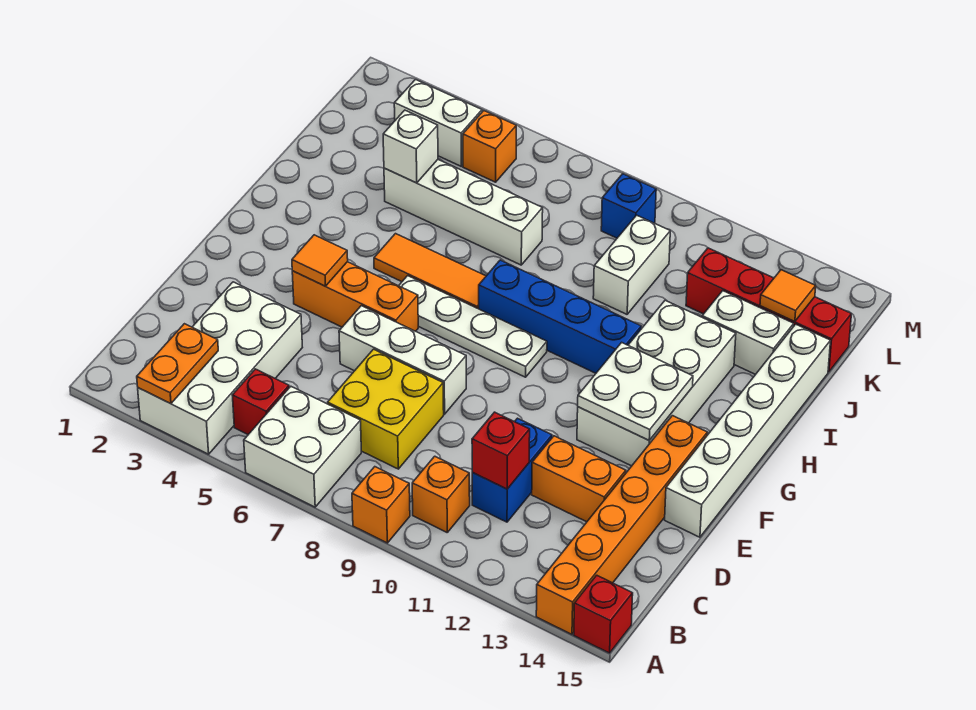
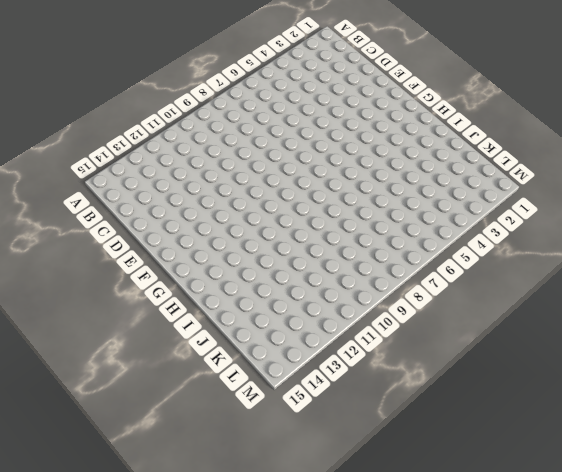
none -> white brick A3:D4 level 1
none -> white brick A6:B7 level 1
none -> orange brick A9 level 1
none -> orange brick A14:F14 level 1

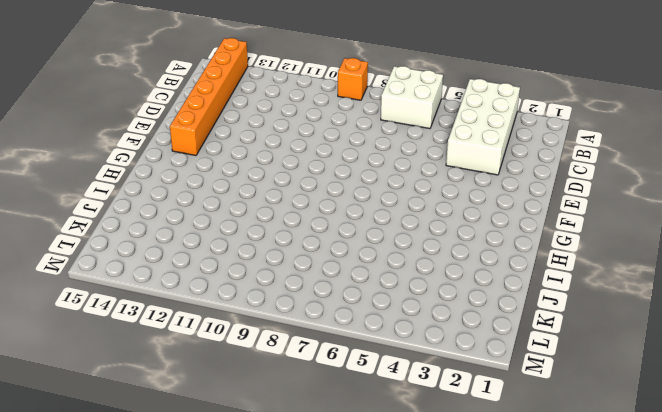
none -> red brick A15 level 1
none -> red brick B5 level 1
none -> orange brick B10 level 1
none -> yellow brick C7:D8 level 1

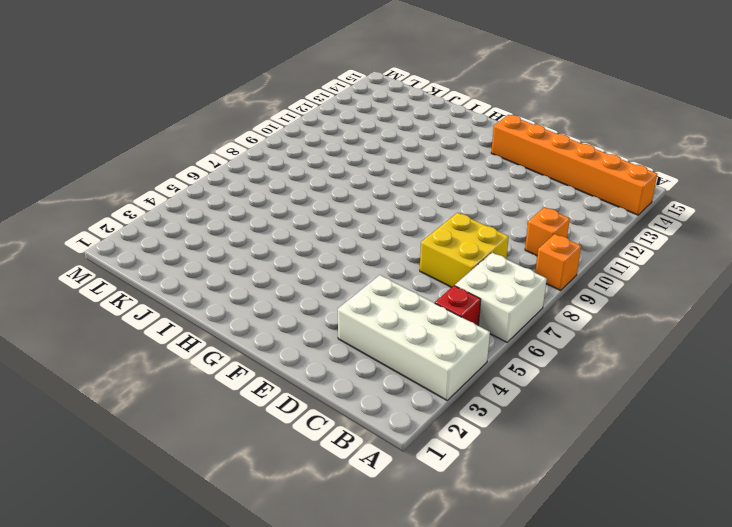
none -> red brick A15 level 1
none -> blue brick C11:D11 level 1
none -> orange brick D12:D13 level 1
none -> white brick E6:E8 level 1

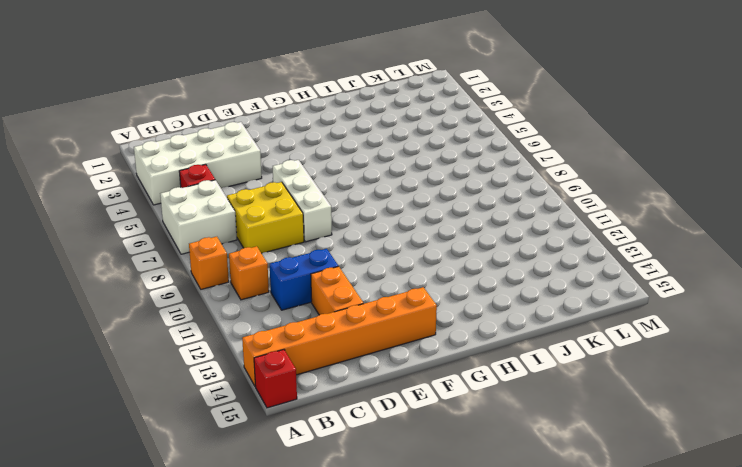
none -> white brick E15:J15 level 1
none -> orange brick F4:F6 level 1
none -> white brick F12:I13 level 1
none -> white plate G6:G9 level 1

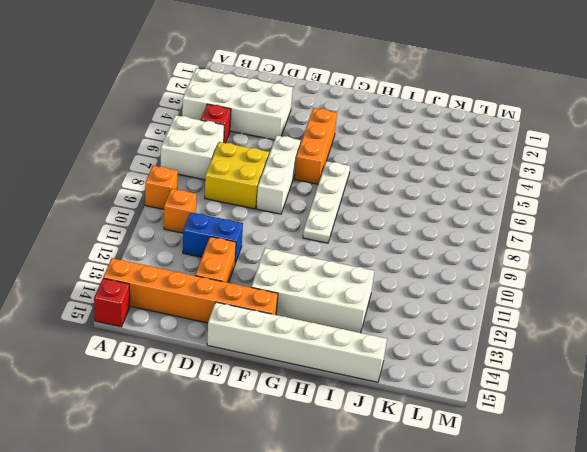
none -> orange tile H5:H7 level 1
none -> blue brick H8:H11 level 1
none -> white brick J4:J7 level 1
none -> white brick J10:K10 level 1

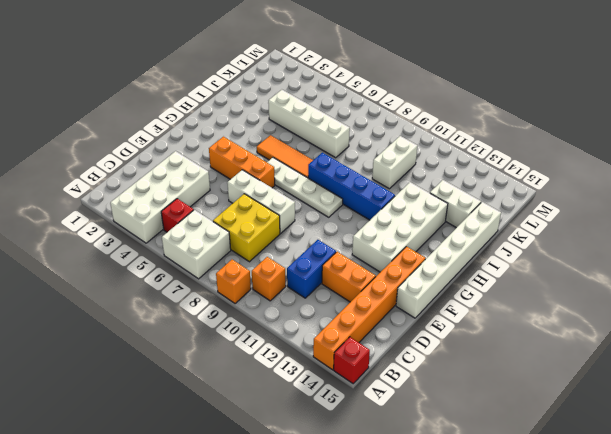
none -> red brick K12:K15 level 1
none -> white brick L3:L4 level 1
none -> orange brick L5 level 1
none -> blue brick L9 level 1

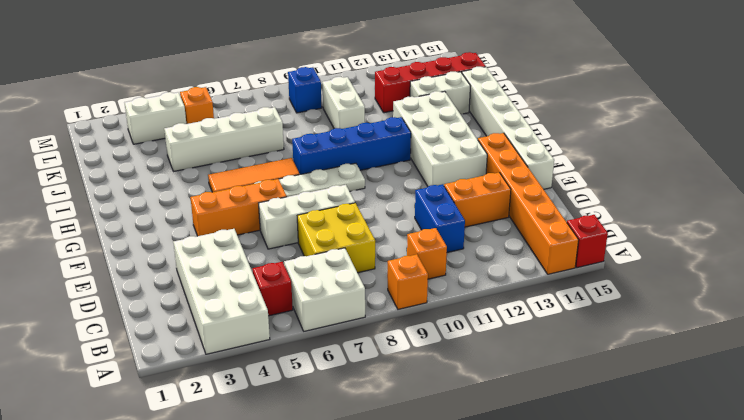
none -> orange plate A3:B3 level 2
none -> red brick C11 level 2
none -> orange tile F4 level 2
none -> white plate F12:G13 level 2

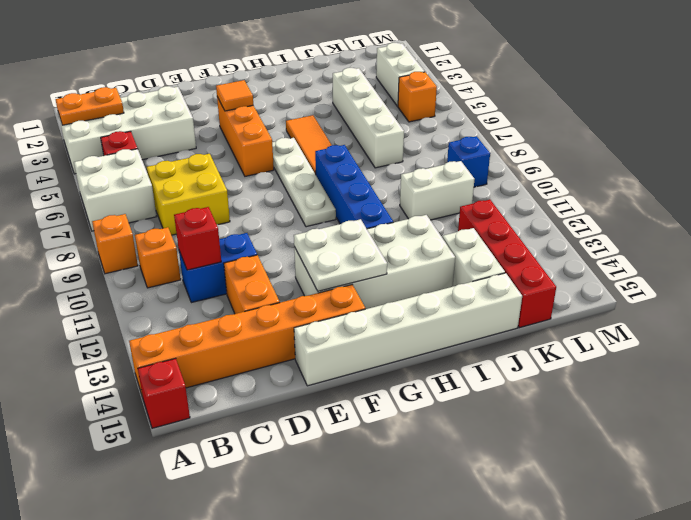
none -> white brick E6:E8 level 1
none -> white brick J4 level 2
none -> orange tile K14 level 2

